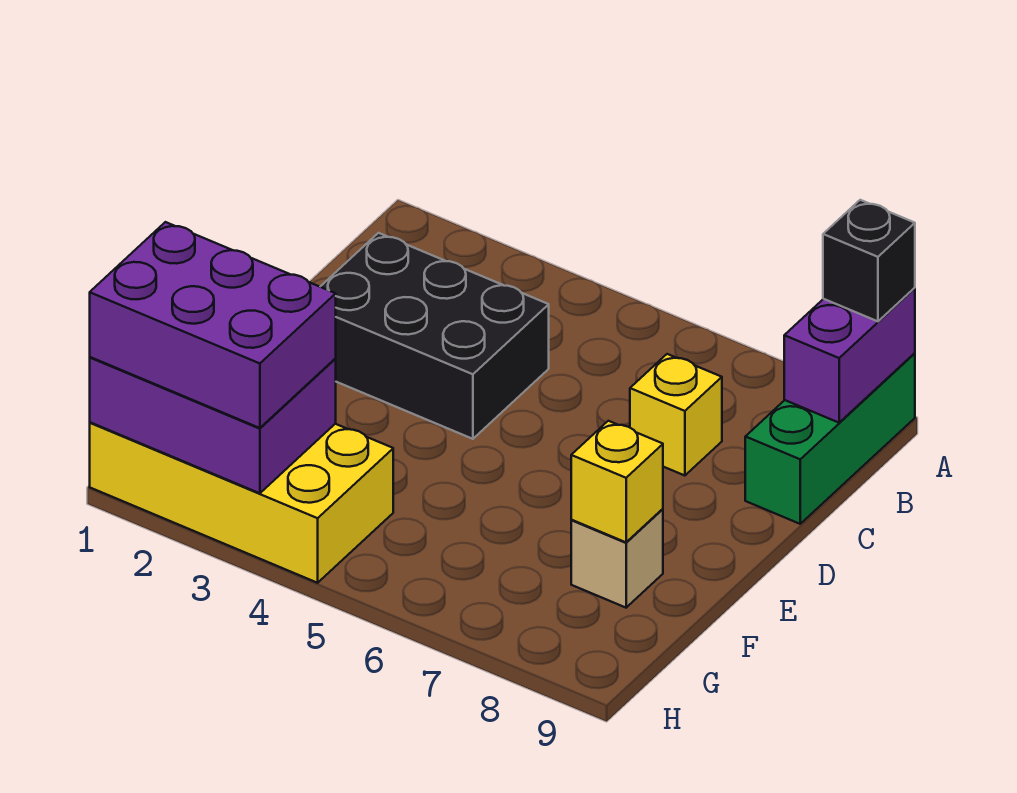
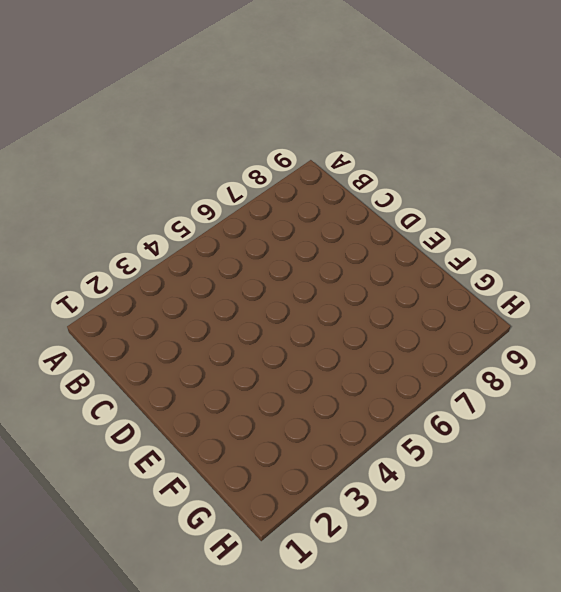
none -> green brick A9:C9 level 1
none -> black brick C2:D4 level 1

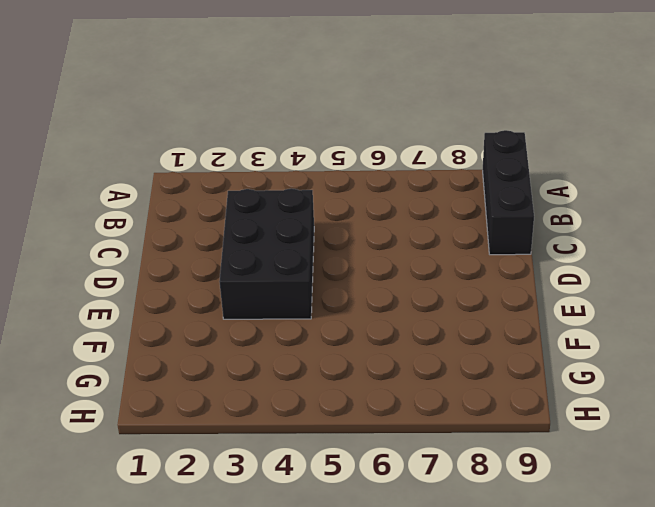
black brick A9:C9 level 1 -> green brick A9:C9 level 1
black brick C3:E4 level 1 -> black brick C2:D4 level 1
none -> yellow brick C7 level 1
none -> tan brick F8 level 1

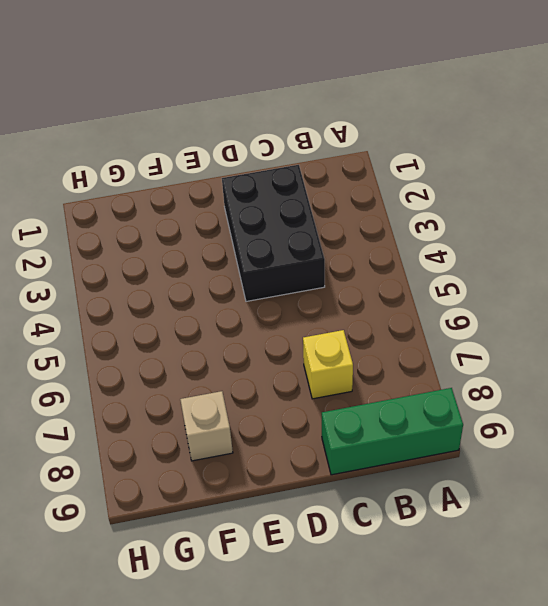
none -> yellow brick G1:H4 level 1
none -> purple brick A9:B9 level 2

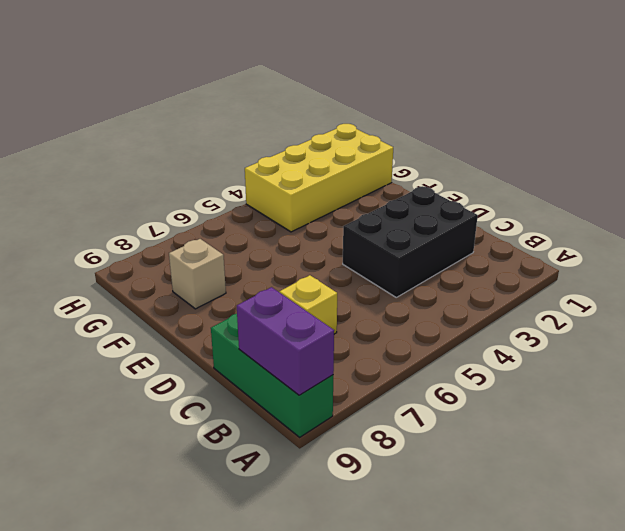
none -> yellow brick F8 level 2
none -> purple brick G1:H3 level 2

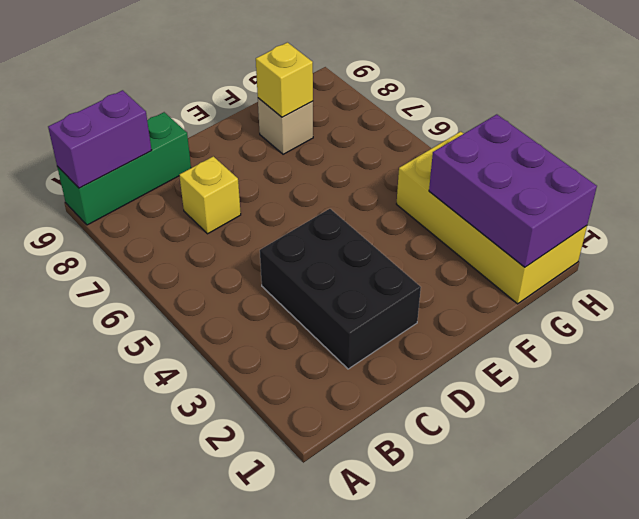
none -> black brick A9 level 3
none -> purple brick G1:H3 level 3

